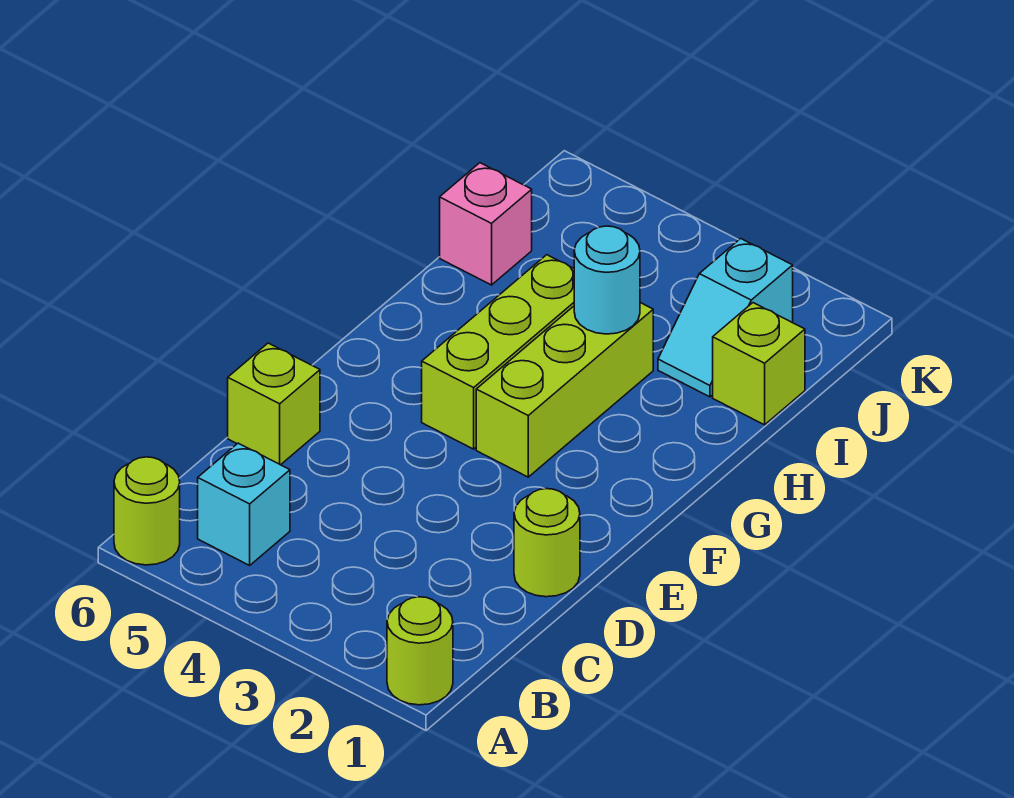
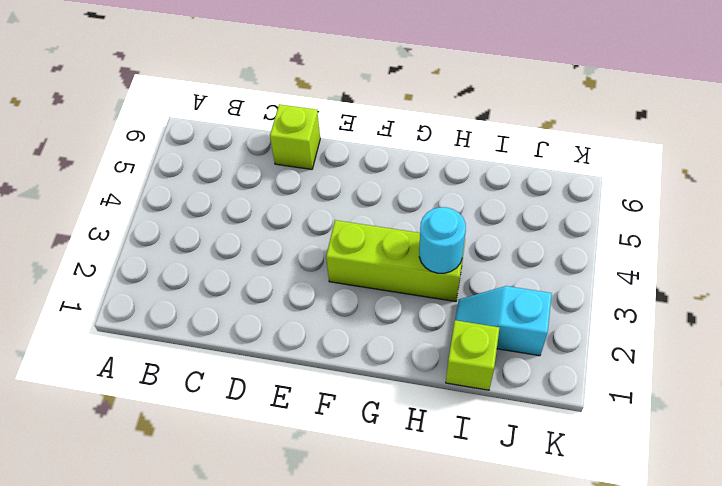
none -> lime round brick A1 level 1
none -> lime round brick A6 level 1

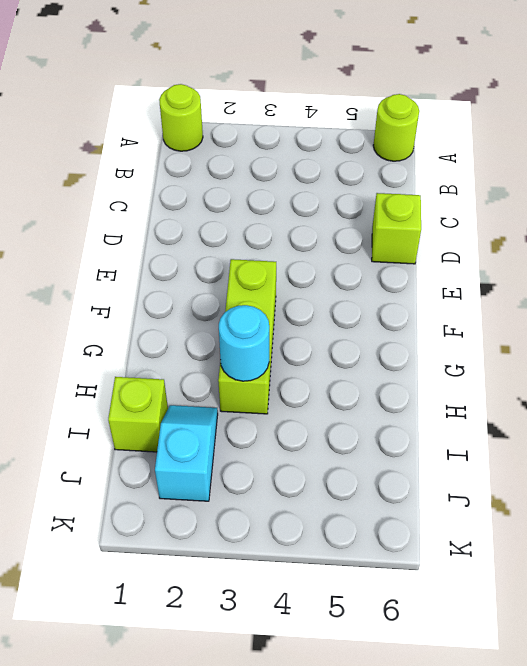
none -> cyan brick B5 level 1
none -> lime round brick D1 level 1

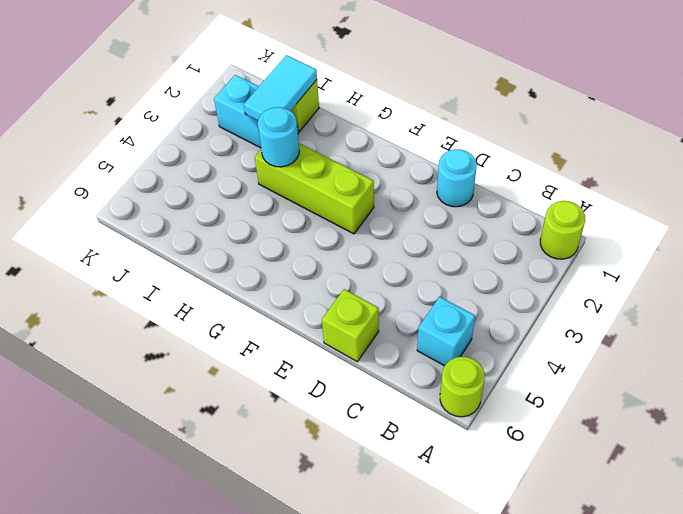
cyan round brick D1 level 1 -> lime round brick D1 level 1
cyan tile I1:I2 level 2 -> none
none -> lime brick F4:H4 level 1
none -> pink brick I6 level 1

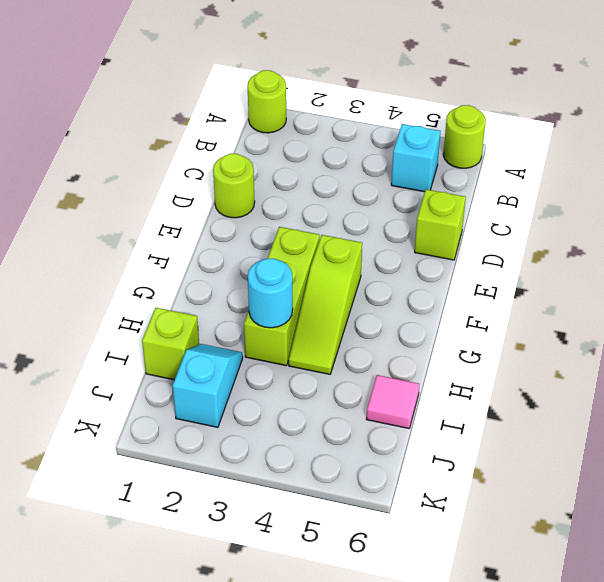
lime slope F4:H4 level 1 top F -> lime brick F4:H4 level 1
pink tile I6 level 1 -> pink brick I6 level 1

